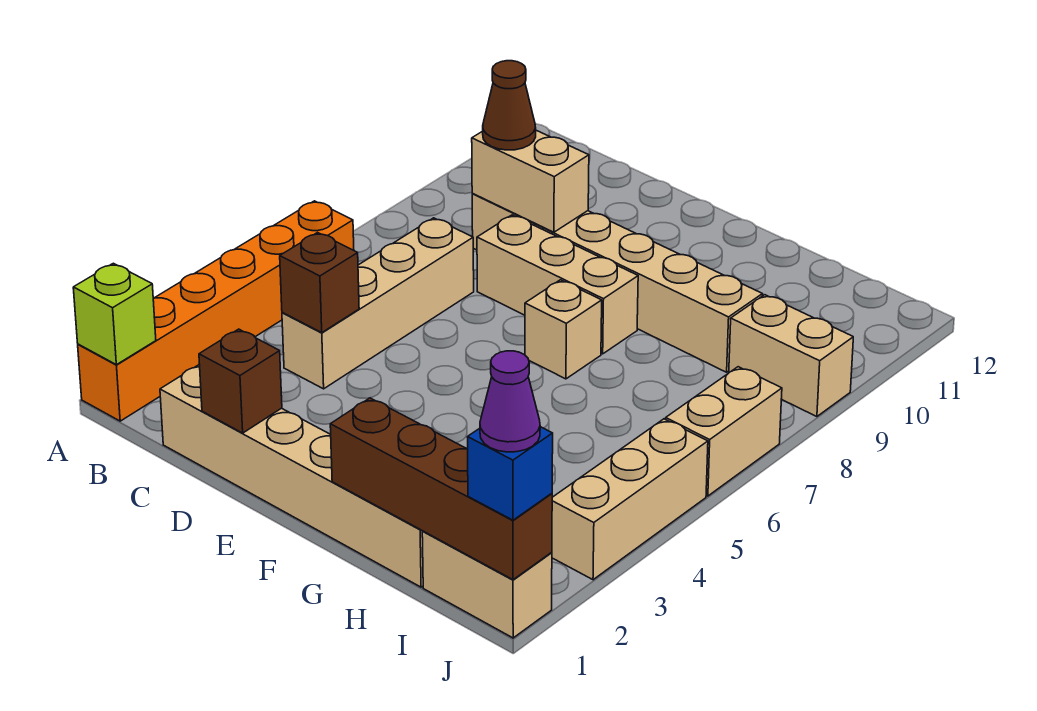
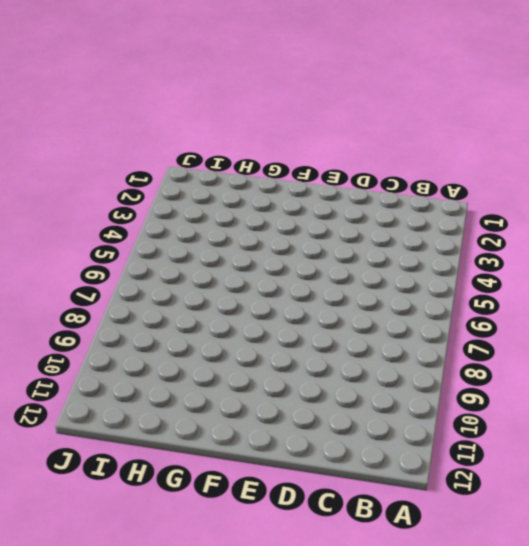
none -> orange brick A1:A6 level 1
none -> tan brick C1:H1 level 1
none -> tan brick C4:C7 level 1

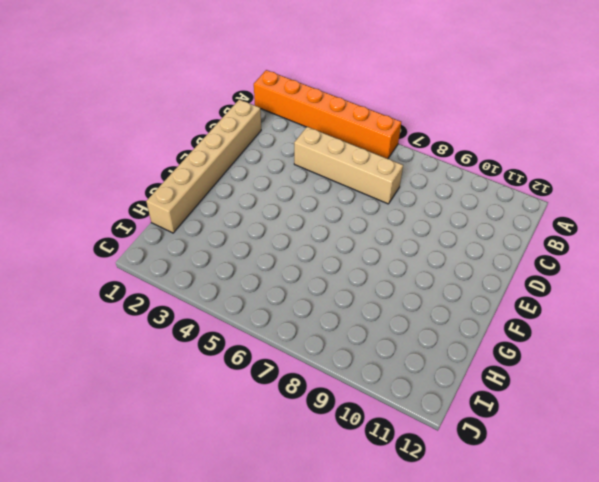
none -> tan brick C9:H9 level 1
none -> tan brick D8:F8 level 1
none -> tan brick F7 level 1

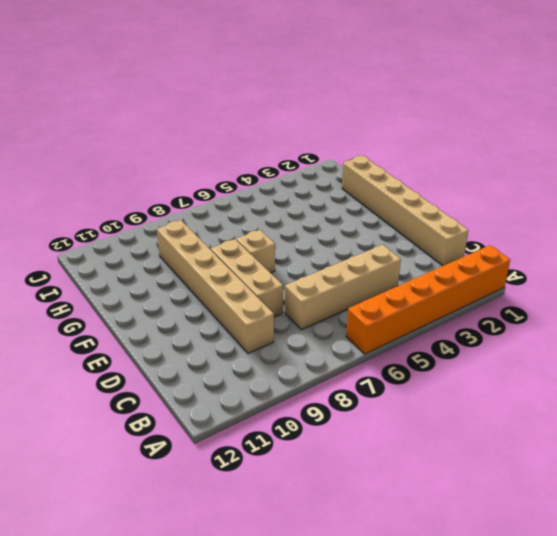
none -> tan brick I1:J1 level 1
none -> tan brick I9:J9 level 1
none -> tan brick J3:J5 level 1

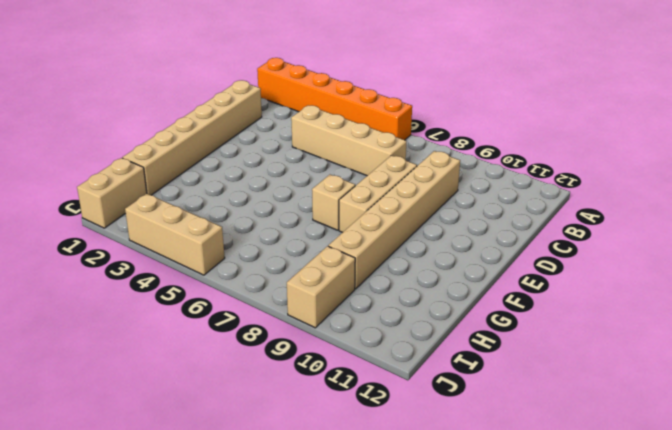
none -> tan brick J6:J7 level 1
none -> lime brick A1 level 2
none -> brown brick C4 level 2

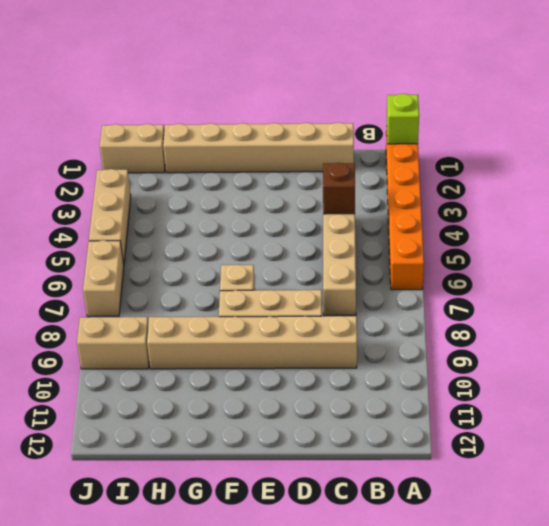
none -> tan brick C9:D9 level 2
none -> brown brick D1 level 2
none -> brown brick G1:J1 level 2

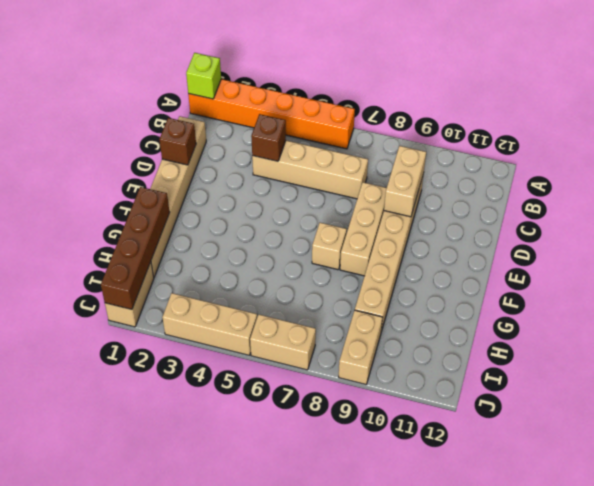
none -> brown cone C9 level 3
none -> blue brick J1 level 3
none -> purple cone J1 level 4

